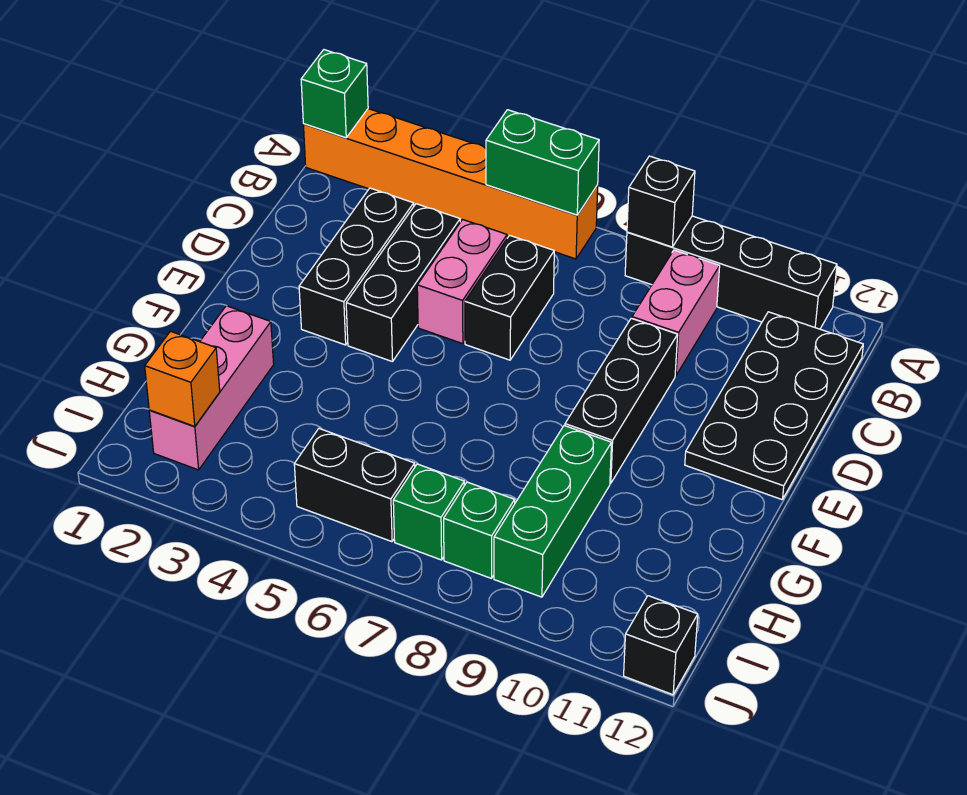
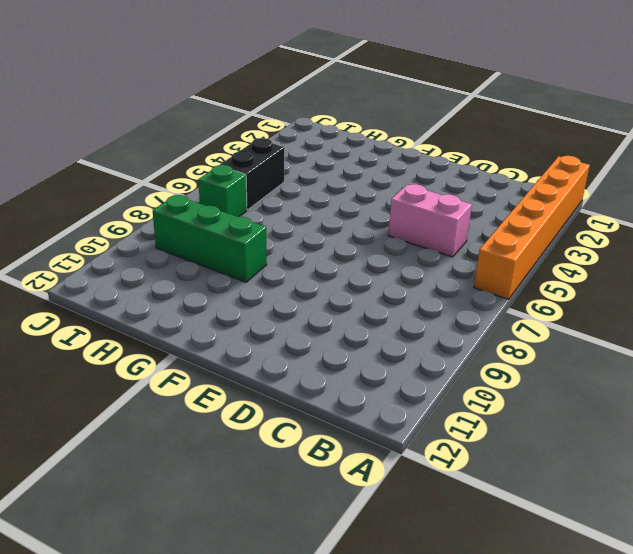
none -> black brick A8:A11 level 1
none -> pink brick B9:C9 level 1
none -> black plate B11:E12 level 1

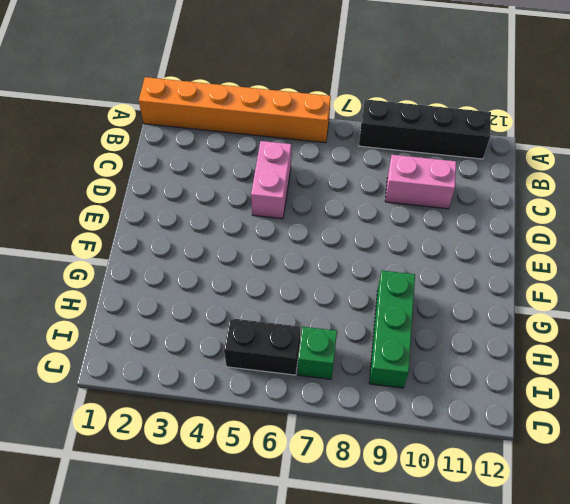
pink brick C9:C10 level 1 -> pink brick B9:C9 level 1
none -> black plate B11:E12 level 1
none -> black brick C3:E3 level 1
none -> black brick C4:E4 level 1

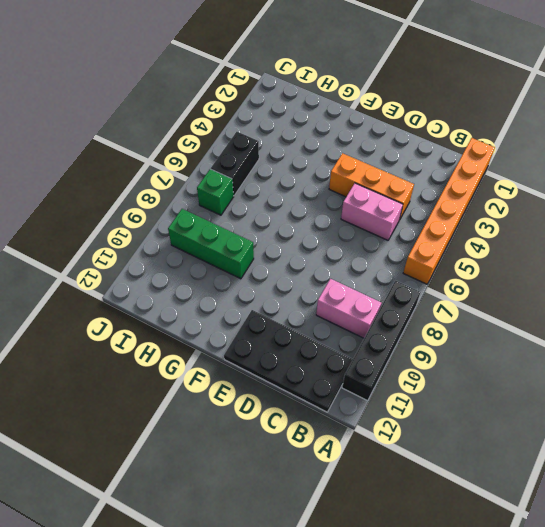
orange brick C4:E4 level 1 -> black brick C4:E4 level 1
none -> black brick C3:E3 level 1
none -> black brick C6:D6 level 1
none -> black brick D9:F9 level 1

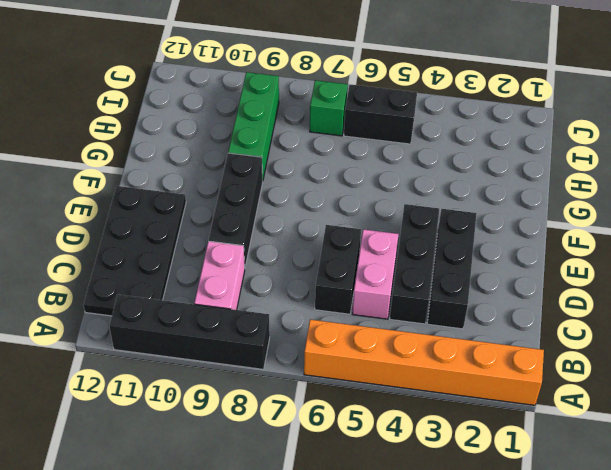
none -> pink brick G2:I2 level 1
none -> green brick I8 level 1
none -> black brick J12 level 1

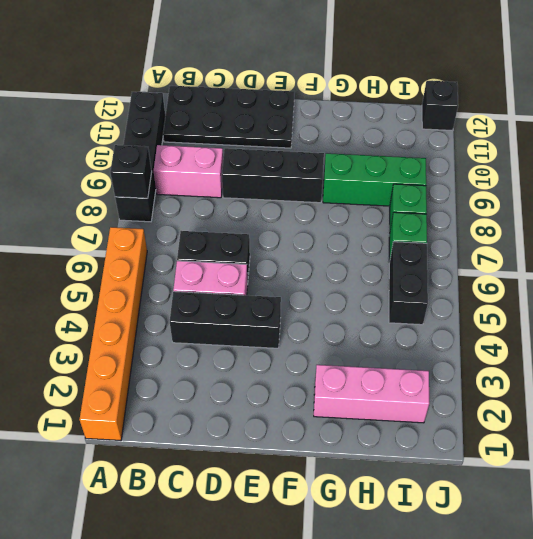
none -> black brick C3:E3 level 1
none -> green brick A1 level 2
none -> green brick A5:A6 level 2

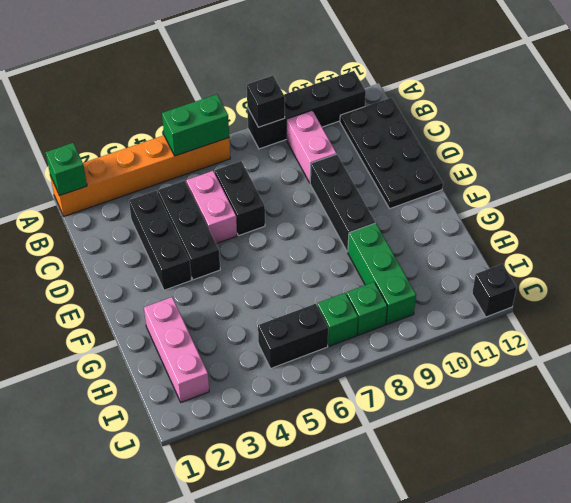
none -> orange brick I2 level 2

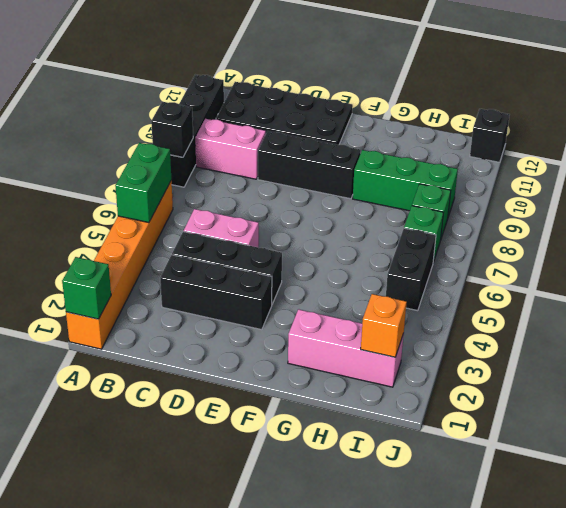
none -> black brick C6:D6 level 1

